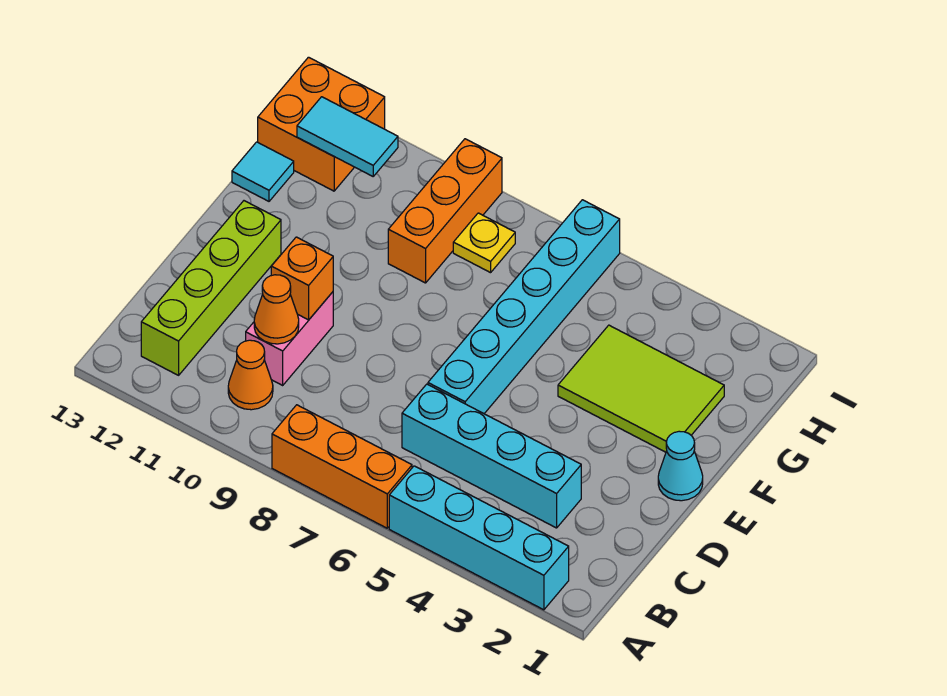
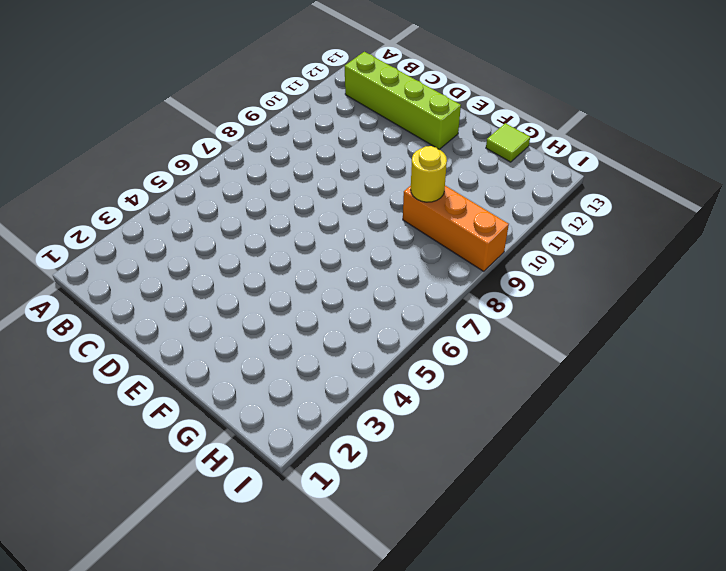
yellow round brick G9 level 2 -> none
lime tile G13 level 1 -> cyan tile G13 level 1
none -> cyan brick A2:A5 level 1
none -> orange brick A6:A8 level 1
none -> orange cone B10 level 1

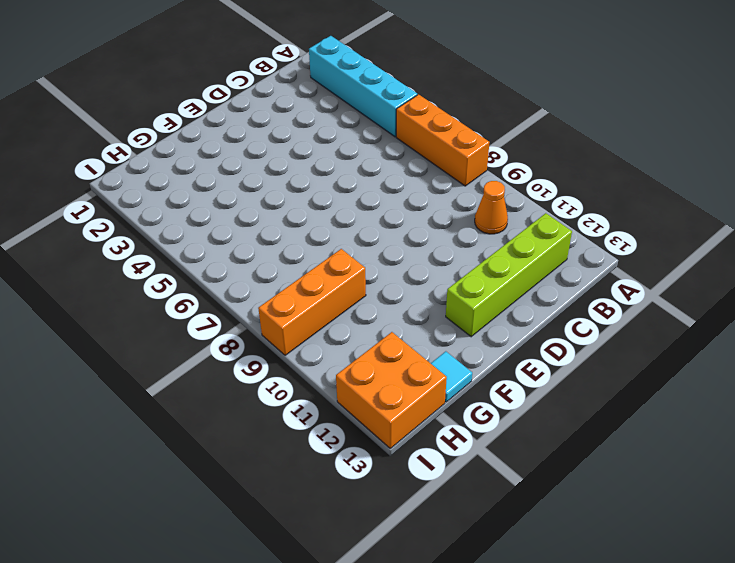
none -> cyan brick C3:C6 level 1
none -> pink brick C10:D10 level 1
none -> cyan brick D6:I6 level 1

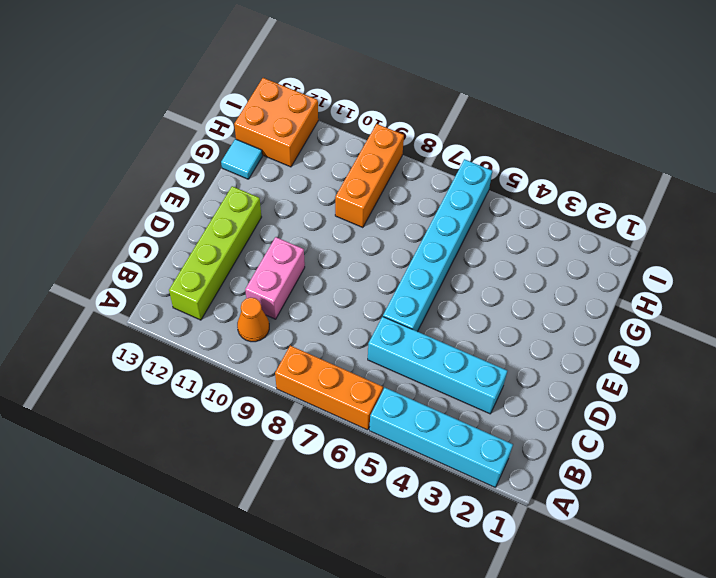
none -> cyan cone E1 level 1
none -> lime tile F2:G4 level 1
none -> yellow plate H8 level 1

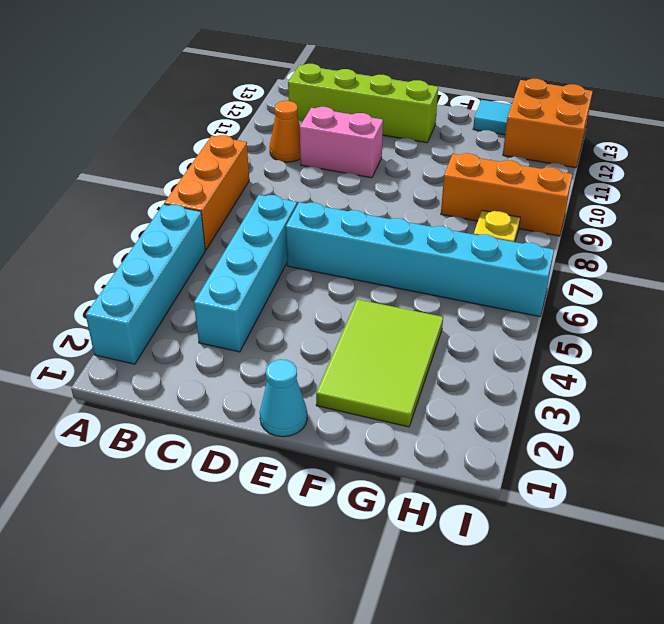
none -> orange cone C10 level 2
none -> orange brick D10 level 2
none -> cyan tile H11:H12 level 2

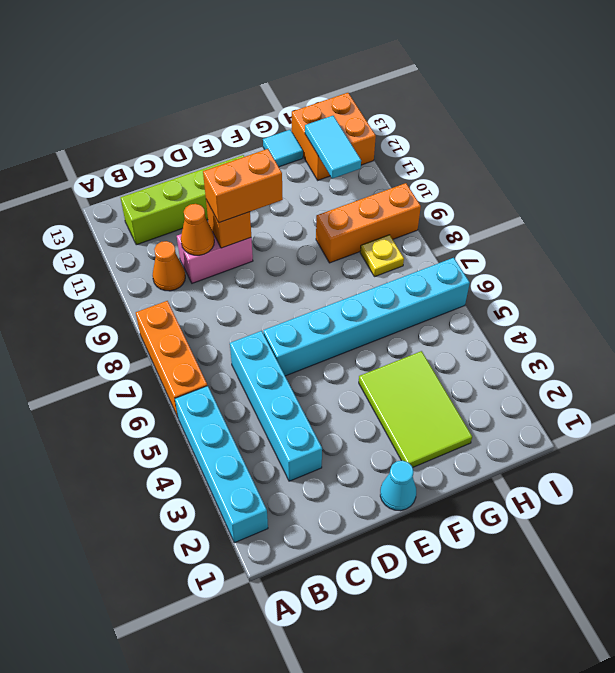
orange brick D10:E10 level 3 -> none

